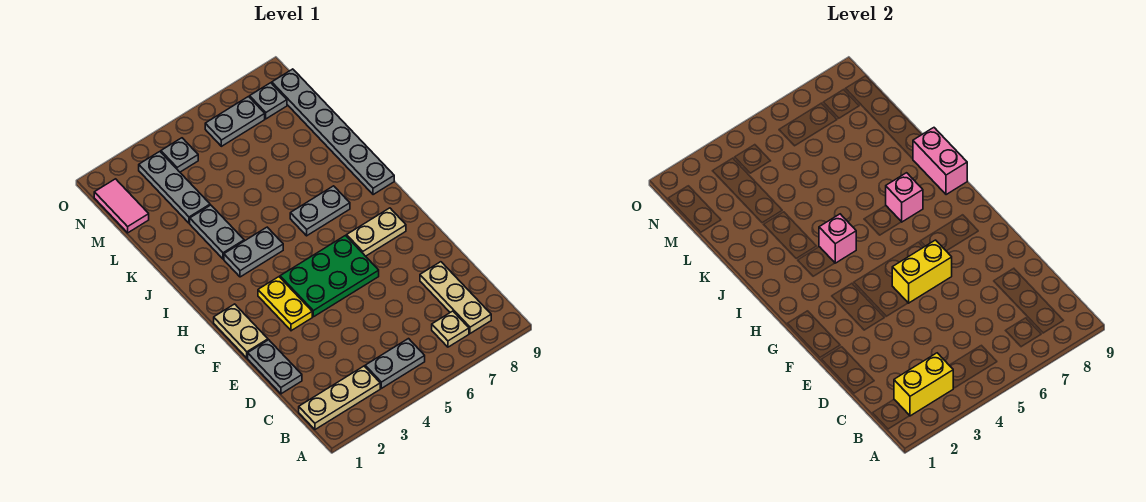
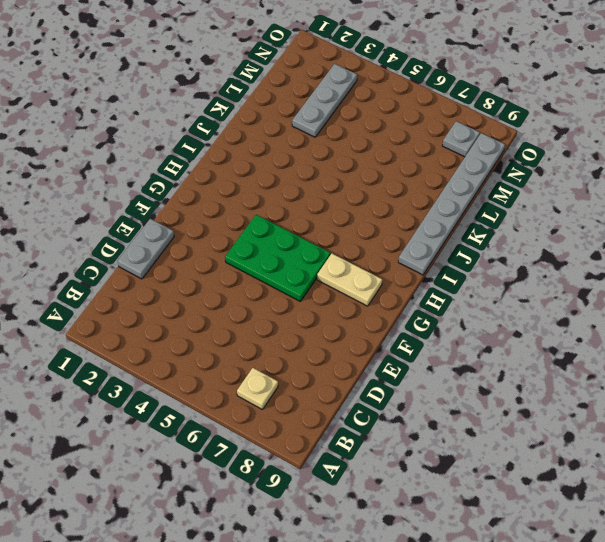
none -> tan plate B1:B3 level 1
none -> grey plate B4:B5 level 1
none -> tan plate B8:D8 level 1

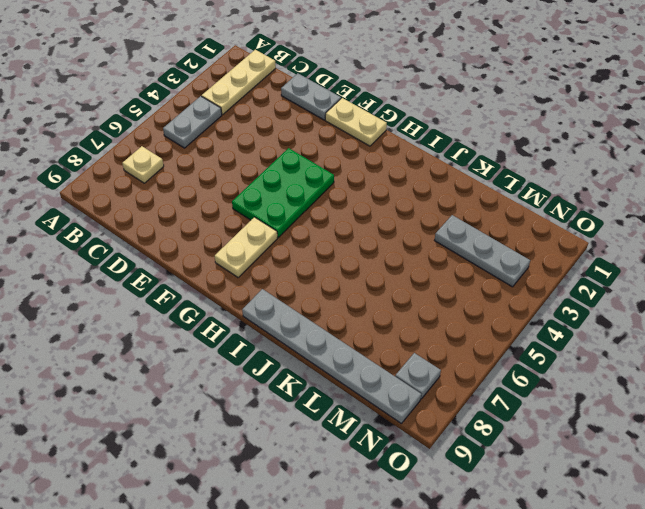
none -> tan plate B8:D8 level 1
none -> yellow plate F3:G3 level 1
none -> grey plate I3:I4 level 1

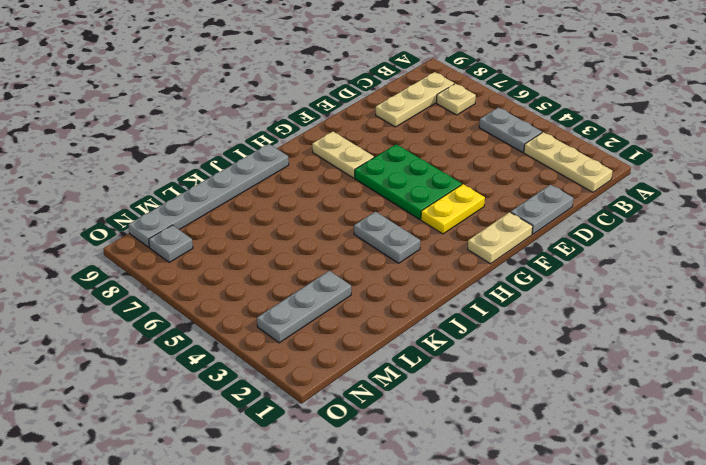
none -> grey plate I6:I7 level 1
none -> grey plate J3:K3 level 1
none -> pink tile M1:N1 level 1

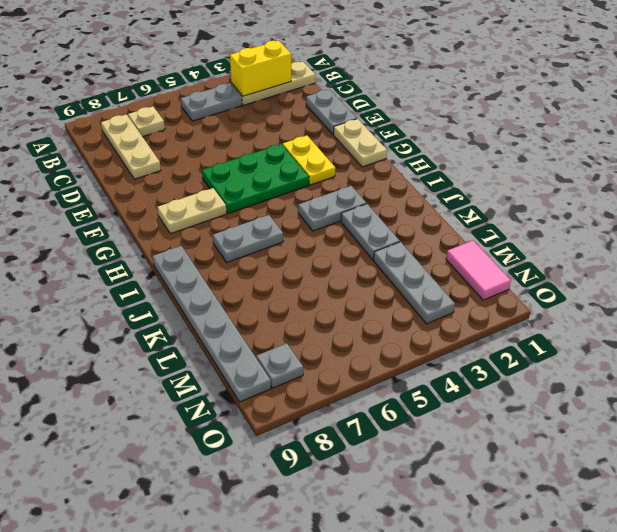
none -> grey plate N4 level 1
none -> grey plate N6:N7 level 1
none -> yellow brick F5:F6 level 2

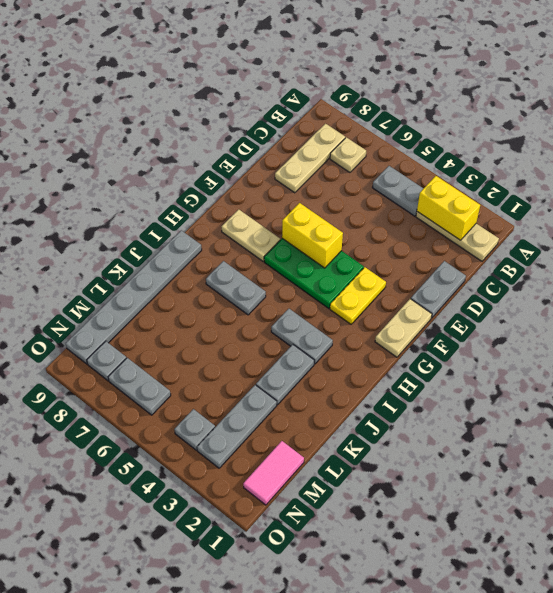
none -> pink brick I4 level 2
none -> pink brick I7 level 2
none -> pink brick I9:J9 level 2

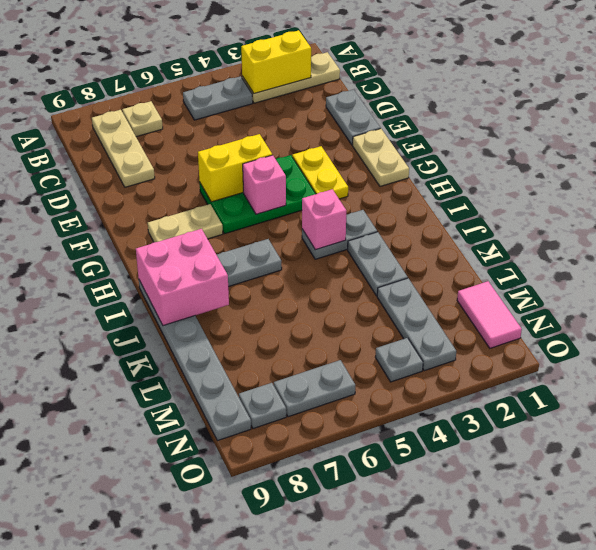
pink brick G5 level 2 -> pink brick I7 level 2
pink brick I8:J9 level 2 -> pink brick I9:J9 level 2

